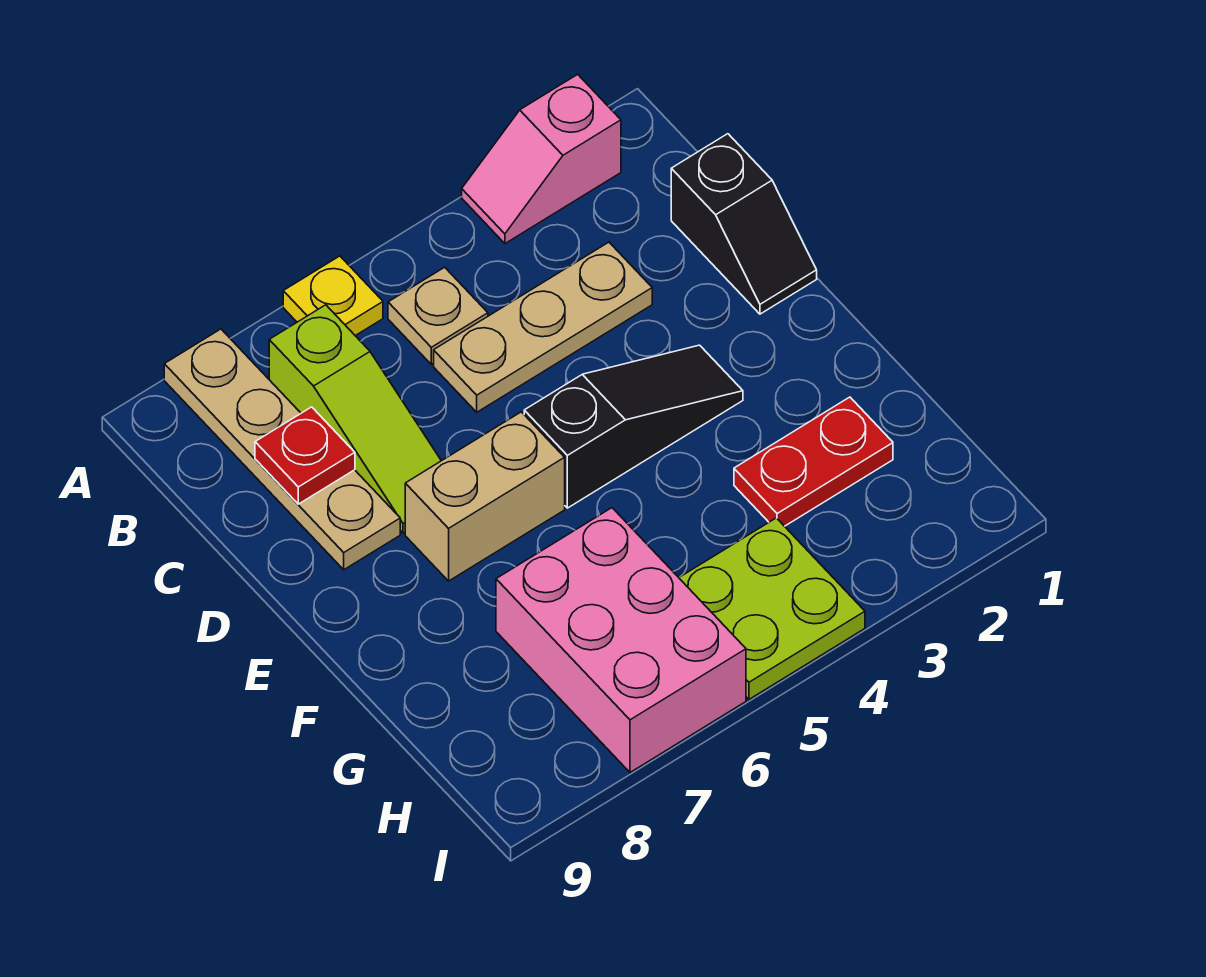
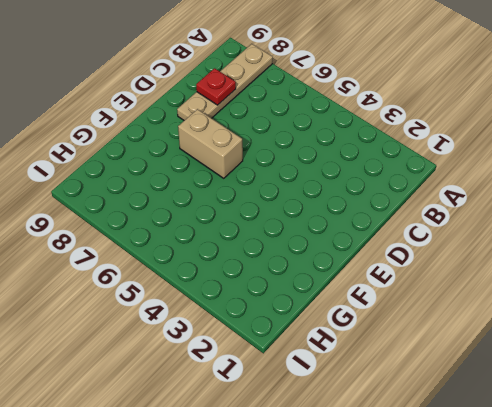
none -> pink slope A2:A3 level 1 top 2
none -> yellow plate A6 level 1
none -> tan plate B5 level 1

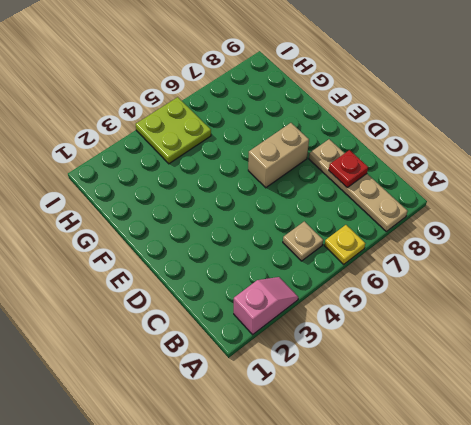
none -> lime slope B7:D7 level 1 top B
none -> black slope C1:D1 level 1 top C
none -> tan plate C3:C5 level 1

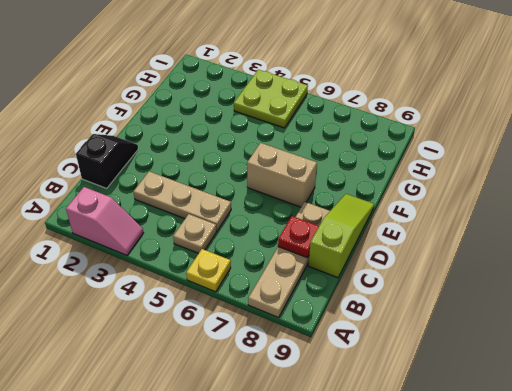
lime slope C9:E9 level 1 top C -> lime slope B7:D7 level 1 top B
none -> black slope E3:E5 level 1 top 5
none -> red plate G2:G3 level 1
none -> pink brick G6:I7 level 1

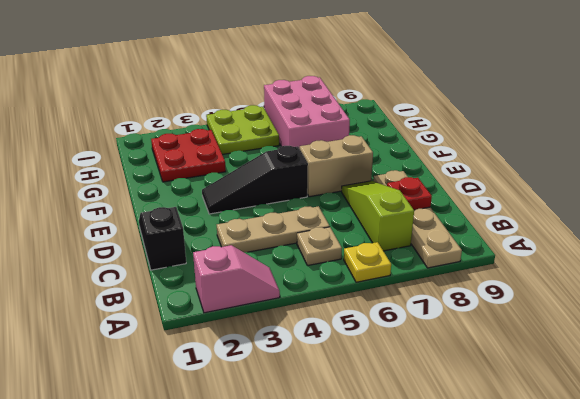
red plate G2:H3 level 1 -> red plate G2:G3 level 1

